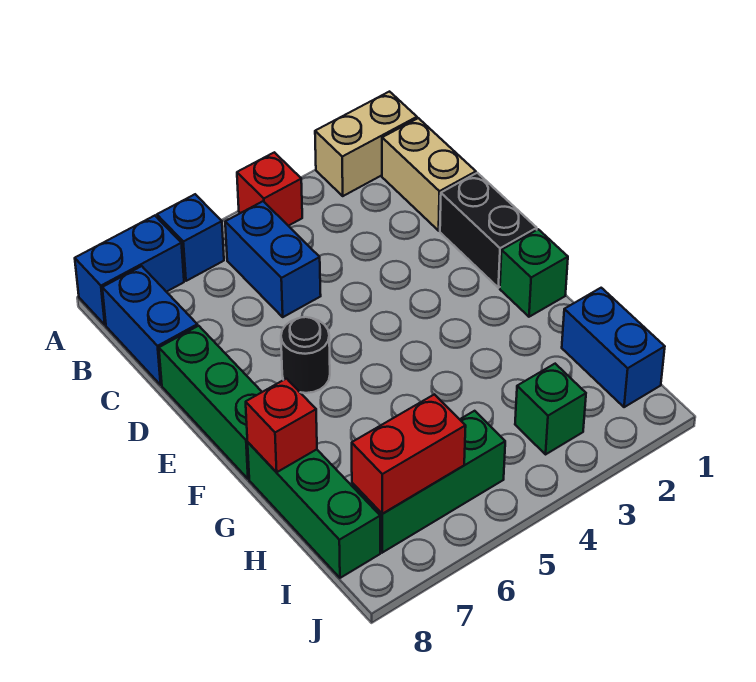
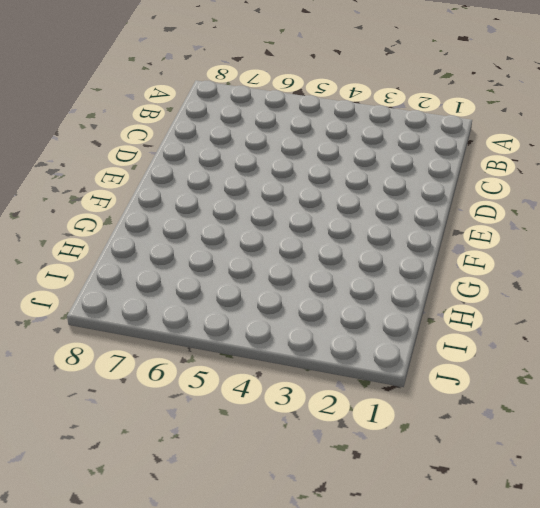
none -> tan brick A1:A2 level 1
none -> red brick A4 level 1
none -> blue brick A6 level 1

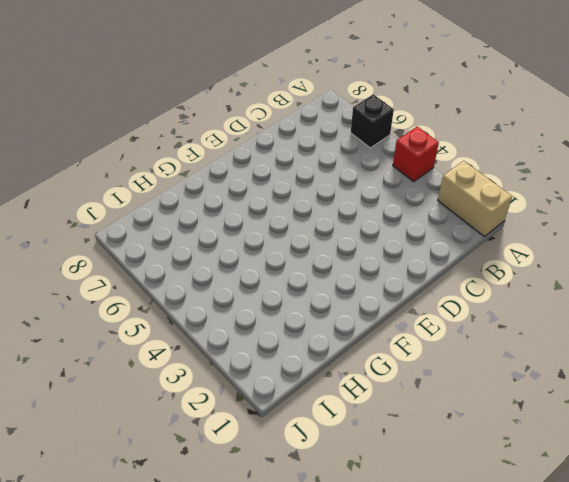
black brick A6 level 1 -> blue brick A6 level 1
none -> blue brick A7:A8 level 1
none -> tan brick B1:C1 level 1
none -> blue brick B5:C5 level 1

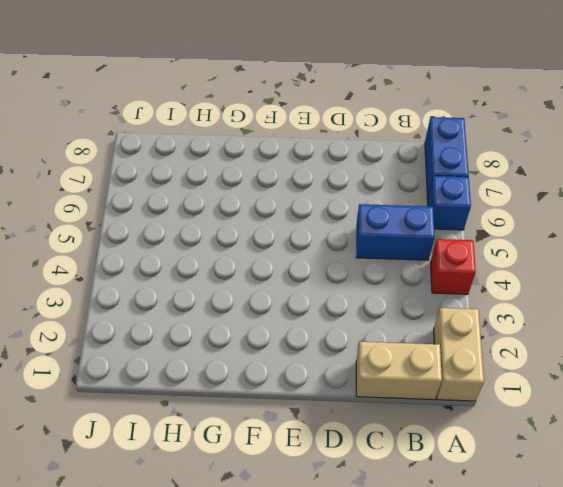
none -> blue brick B8:C8 level 1
none -> black brick D1:E1 level 1
none -> green brick D8:F8 level 1

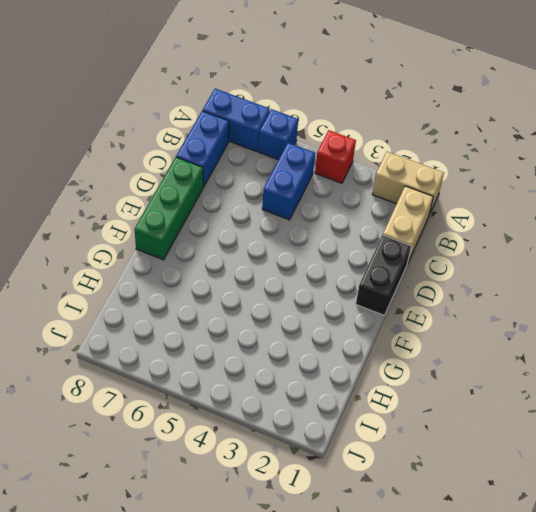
none -> black round brick E6 level 1
none -> green brick F1 level 1
none -> green brick G8:I8 level 1

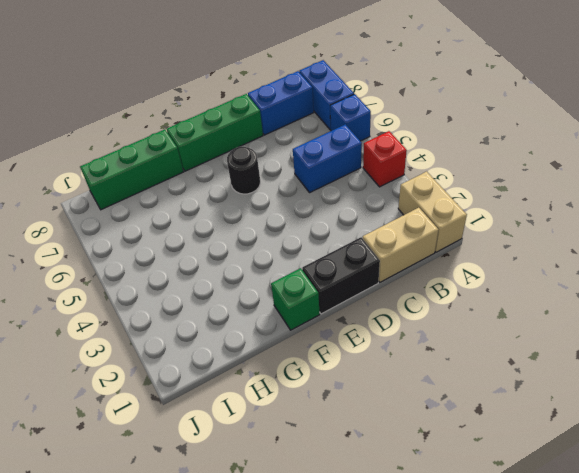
none -> blue brick H1:I1 level 1
none -> green brick I3 level 1
none -> green brick I5:I7 level 1

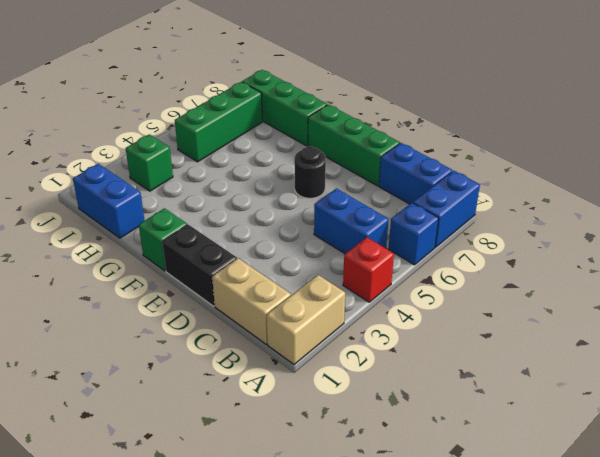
none -> red brick G8 level 2
none -> red brick I6:I7 level 2

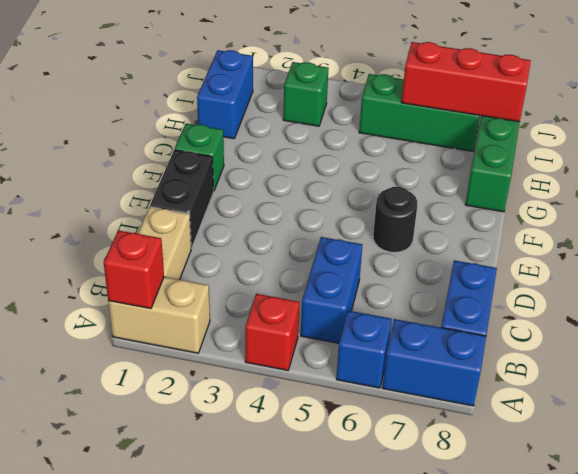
red brick A1 level 2 -> red brick G8 level 2
red brick I6:I8 level 2 -> red brick I6:I7 level 2
none -> green brick D8:F8 level 1

